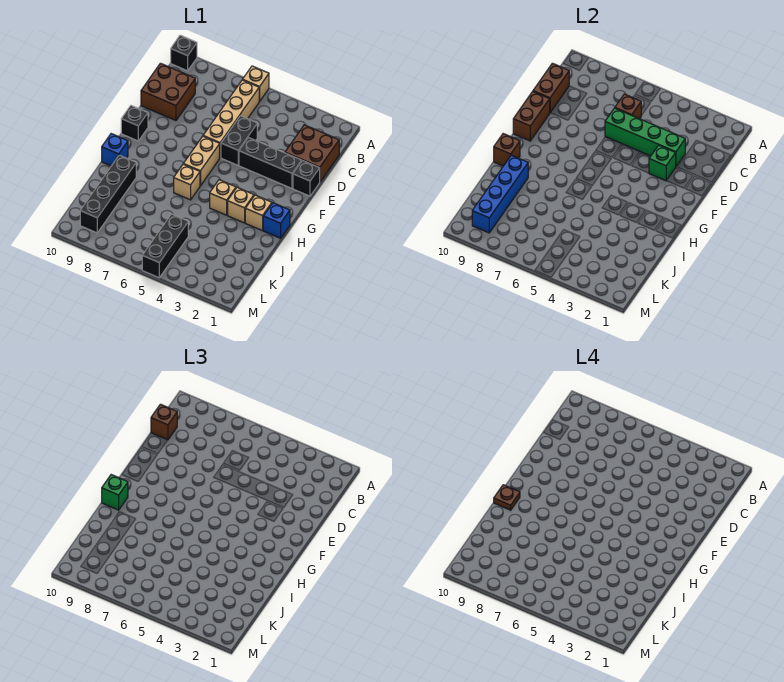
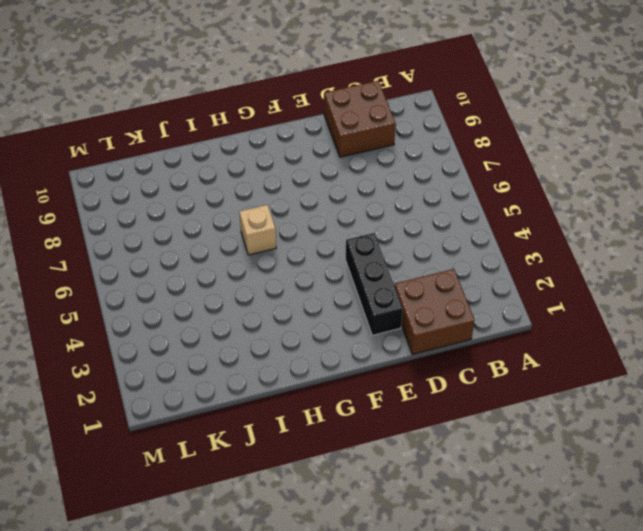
none -> tan brick A6 level 1
none -> black brick A10 level 1
none -> tan brick B6:E6 level 1

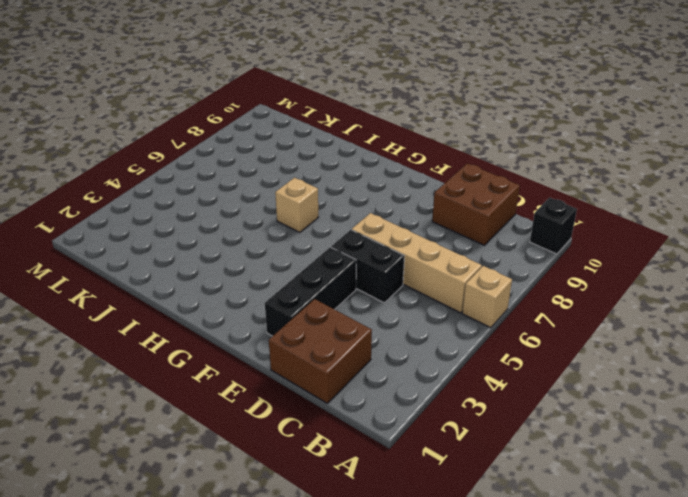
none -> black brick E1 level 1
none -> tan brick F6:G6 level 1
none -> black brick F10 level 1

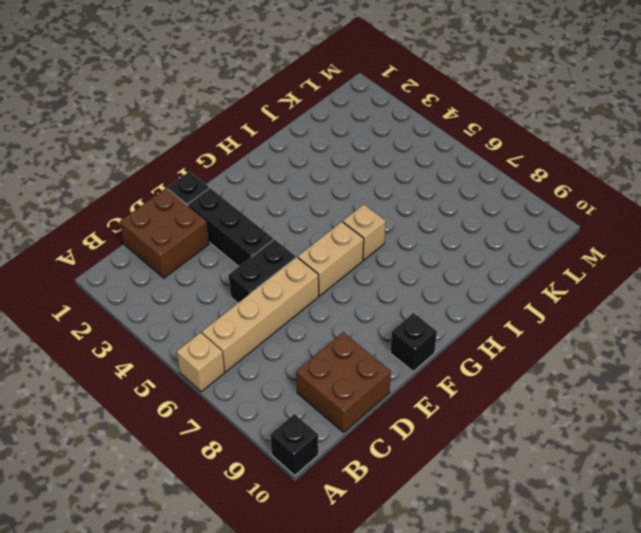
none -> blue brick H1 level 1
none -> tan brick H2 level 1
none -> tan brick H3 level 1

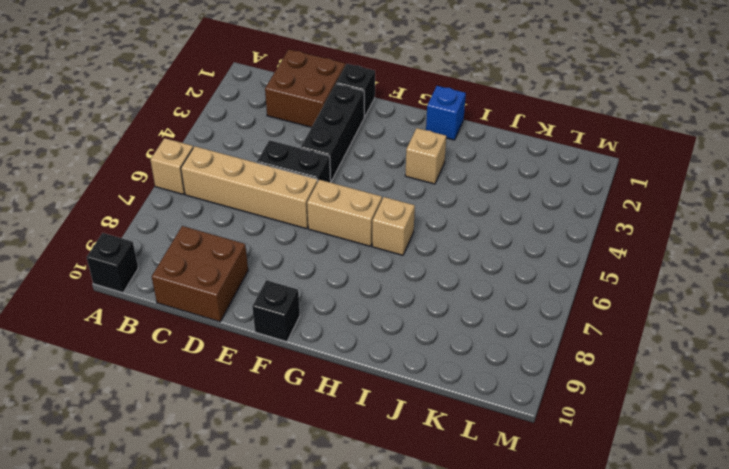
none -> tan brick H2 level 1
none -> tan brick H4 level 1
none -> blue brick H10 level 1

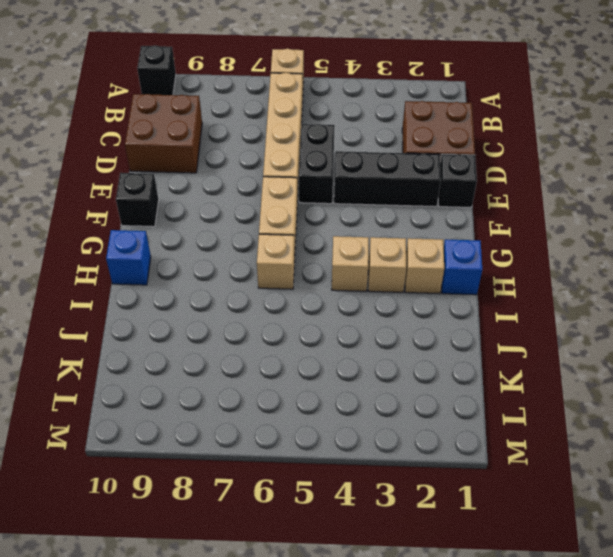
none -> black brick I9:L9 level 1
none -> black brick K5:M5 level 1
none -> brown brick C6 level 2

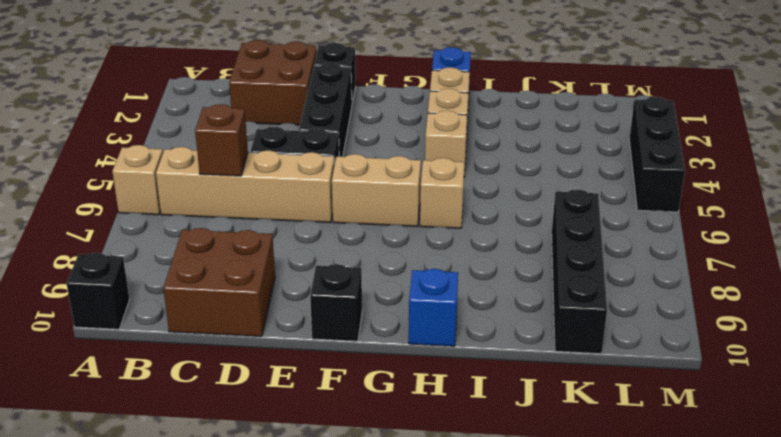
black brick K7:K10 level 1 -> black brick I9:L9 level 1
black brick M3:M5 level 1 -> black brick K5:M5 level 1
none -> brown brick C10:D10 level 2
none -> green brick D3:D6 level 2
none -> green brick E3 level 2

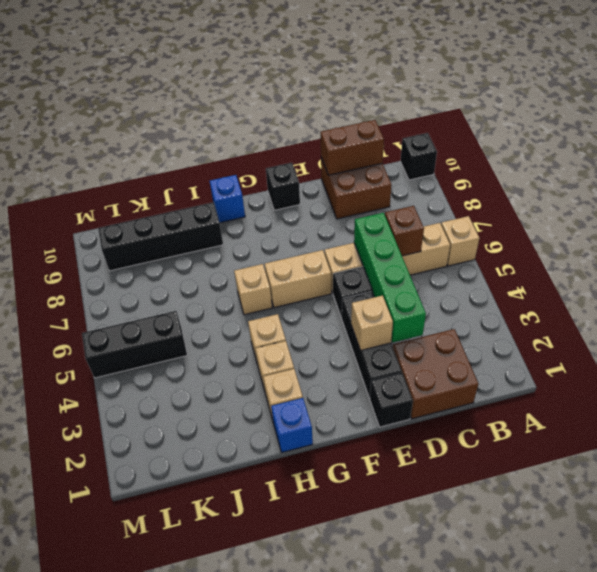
tan brick E3 level 2 -> green brick E3 level 2
none -> brown brick E10:F10 level 2
none -> brown brick H10 level 2
none -> blue brick I9:L9 level 2

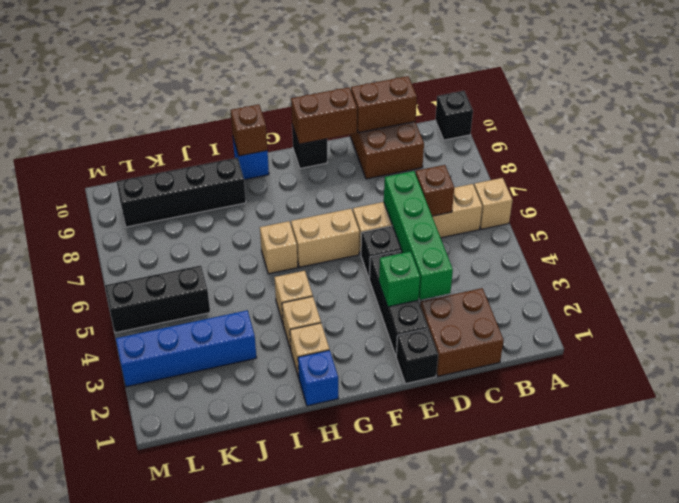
blue brick J3:M3 level 1 -> blue brick I9:L9 level 2
none -> brown brick C10 level 3
none -> green brick H10 level 3
none -> brown plate H10 level 4

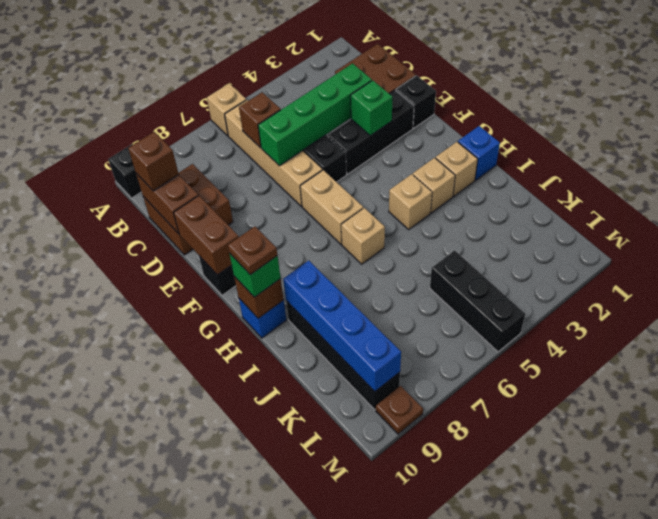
brown plate M9 level 1 -> none

